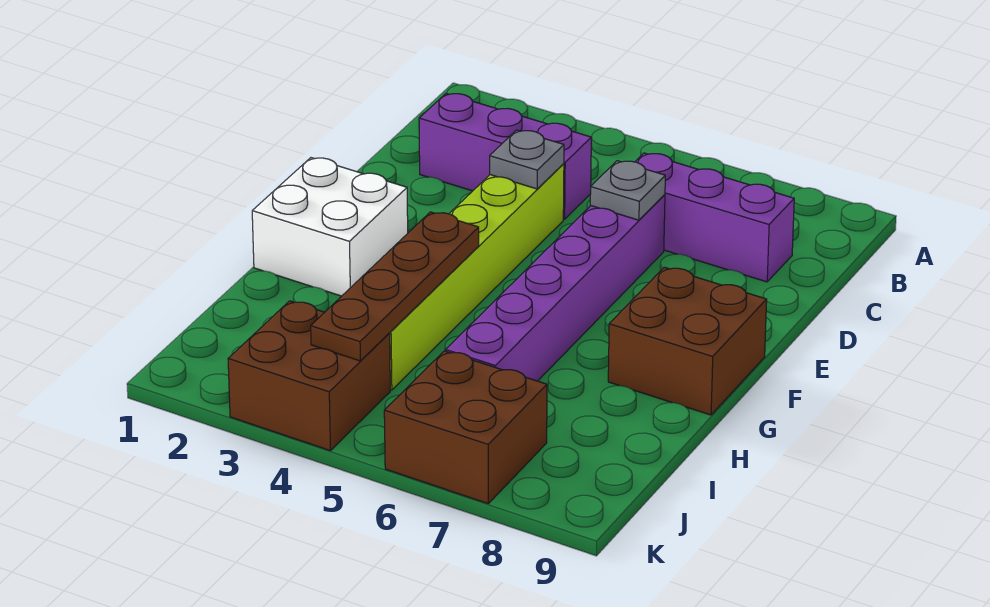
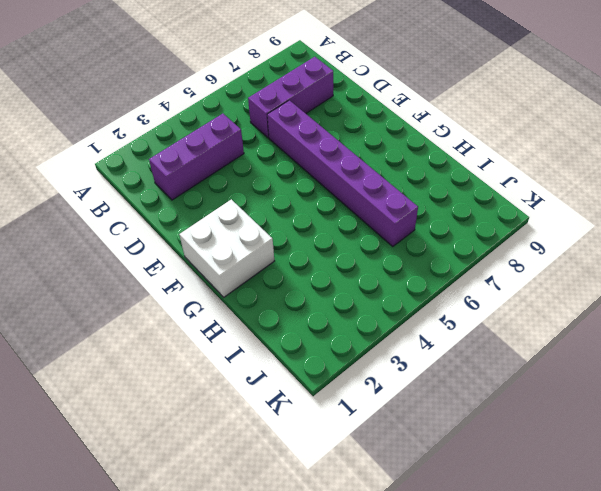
none -> lime brick D4:I4 level 1
none -> brown brick F8:G9 level 1

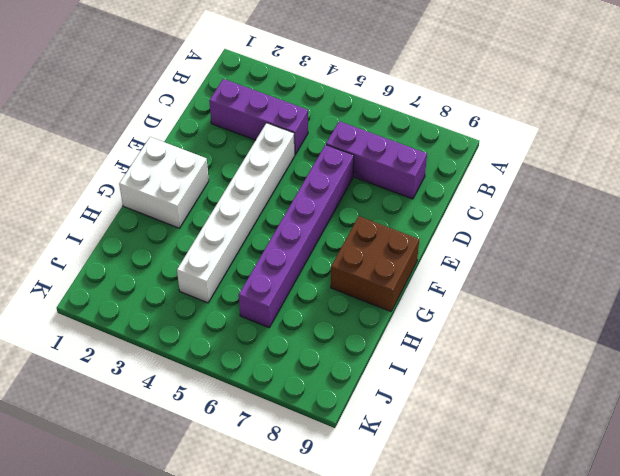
white brick D4:I4 level 1 -> lime brick D4:I4 level 1
none -> brown brick J3:K4 level 1
none -> brown brick J6:K7 level 1

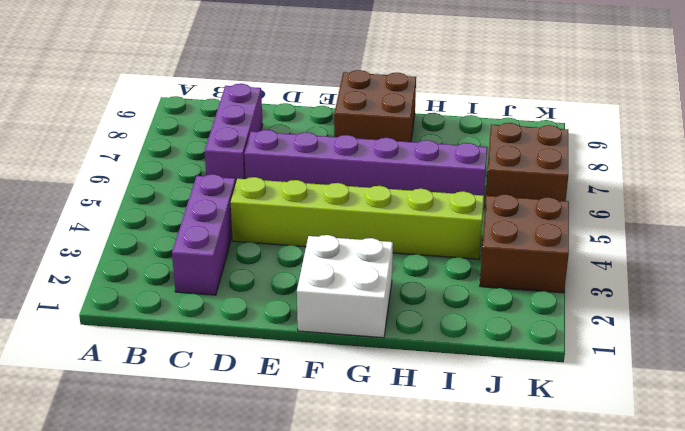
none -> grey plate D4 level 2
none -> grey plate D6 level 2

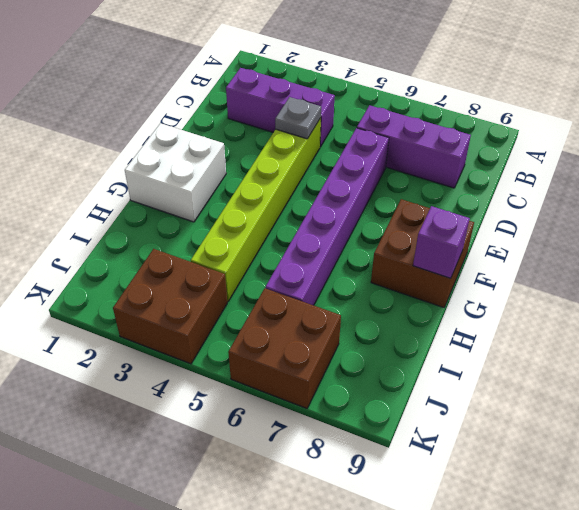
purple brick G9 level 2 -> none
none -> grey plate D6 level 2
none -> brown plate G4:J4 level 2

